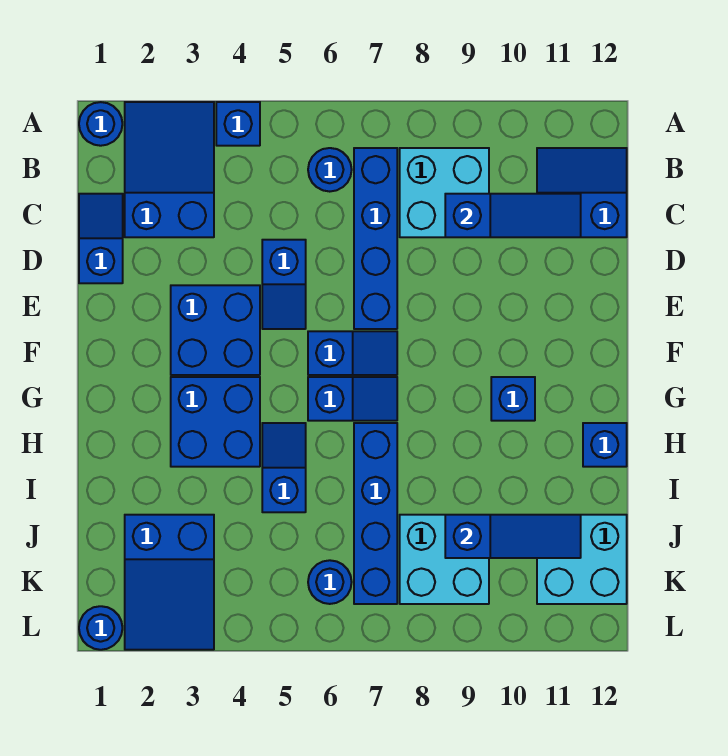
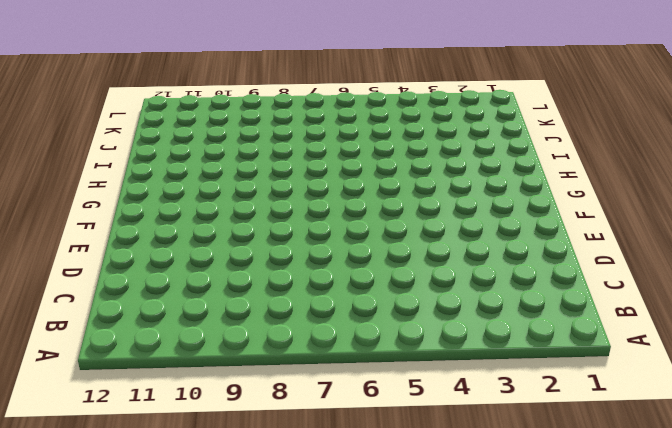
none -> blue round brick A1 level 1
none -> blue slope A2:C3 level 1 top C
none -> blue brick A4 level 1

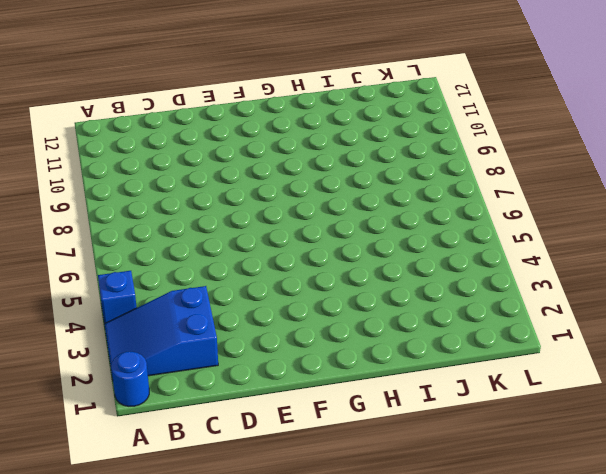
none -> blue round brick B6 level 1
none -> blue brick B7:E7 level 1
none -> cyan brick B8:C9 level 1

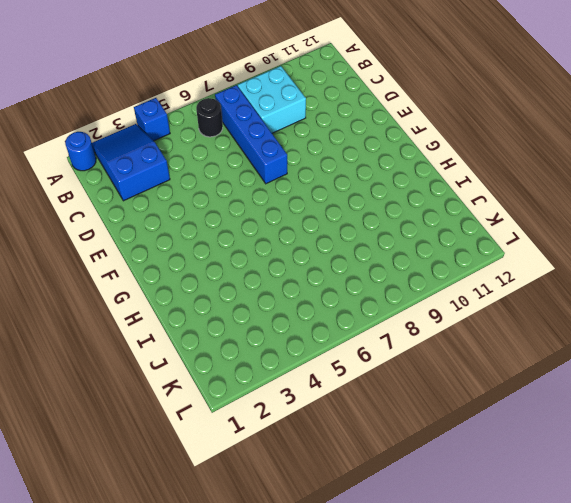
black round brick B6 level 1 -> blue round brick B6 level 1
none -> blue slope B11:C12 level 1 top C
none -> blue slope C1:D1 level 1 top D
none -> blue slope D5:E5 level 1 top D

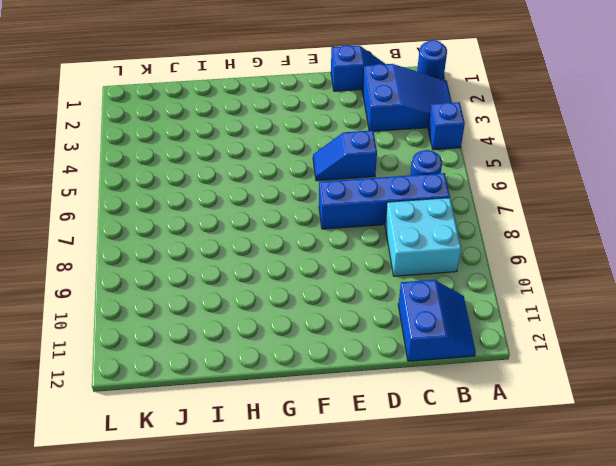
none -> blue brick E3:F4 level 1
none -> blue slope F6:F7 level 1 top 6
none -> blue brick G3:H4 level 1

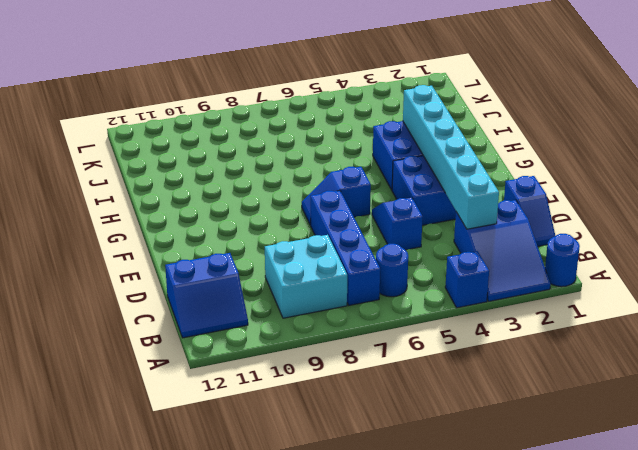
cyan brick C3:H3 level 2 -> none
none -> blue slope G6:G7 level 1 top 6
none -> blue brick G10 level 1
none -> blue slope H5:I5 level 1 top I

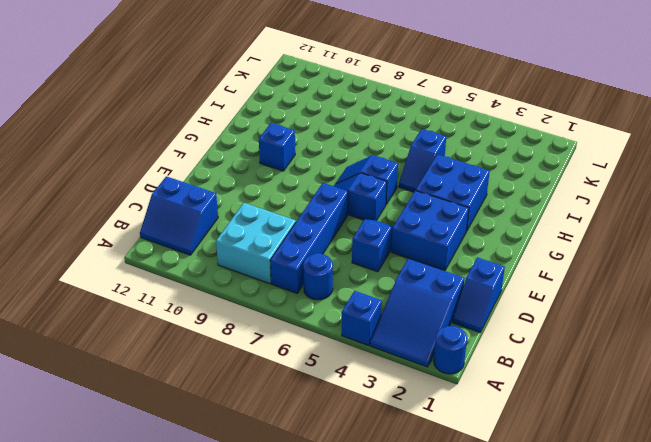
none -> blue brick H7:K7 level 1
none -> blue brick H12 level 1
none -> blue slope J2:L3 level 1 top J

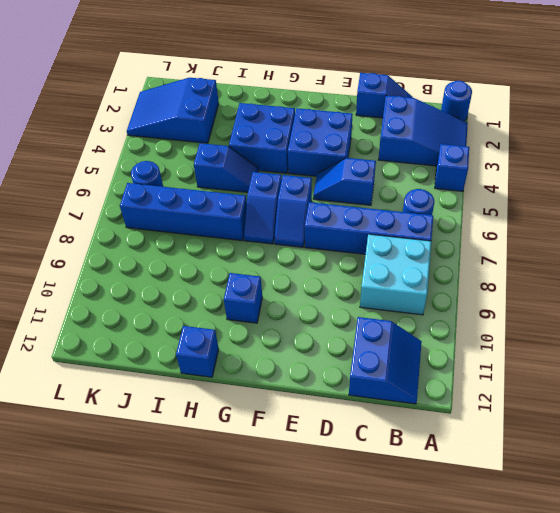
none -> cyan brick J8:K9 level 1
none -> cyan brick J11:K12 level 1
none -> blue round brick L1 level 1

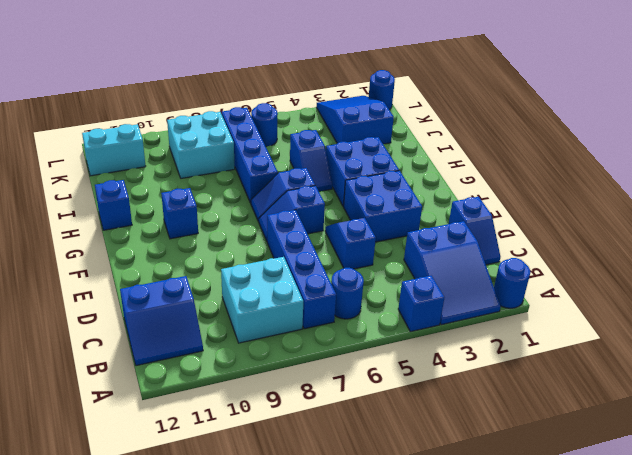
cyan brick K11:K12 level 1 -> cyan brick J11:K12 level 1
none -> blue slope C9:C11 level 2 top 9
none -> blue slope J9:J11 level 2 top 9

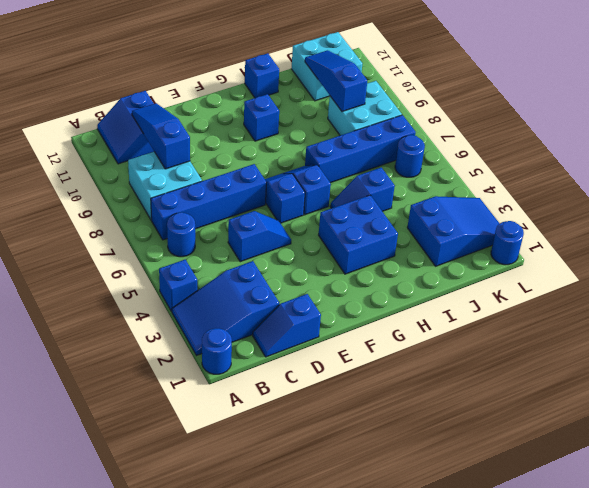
none -> blue brick E3:F4 level 1

